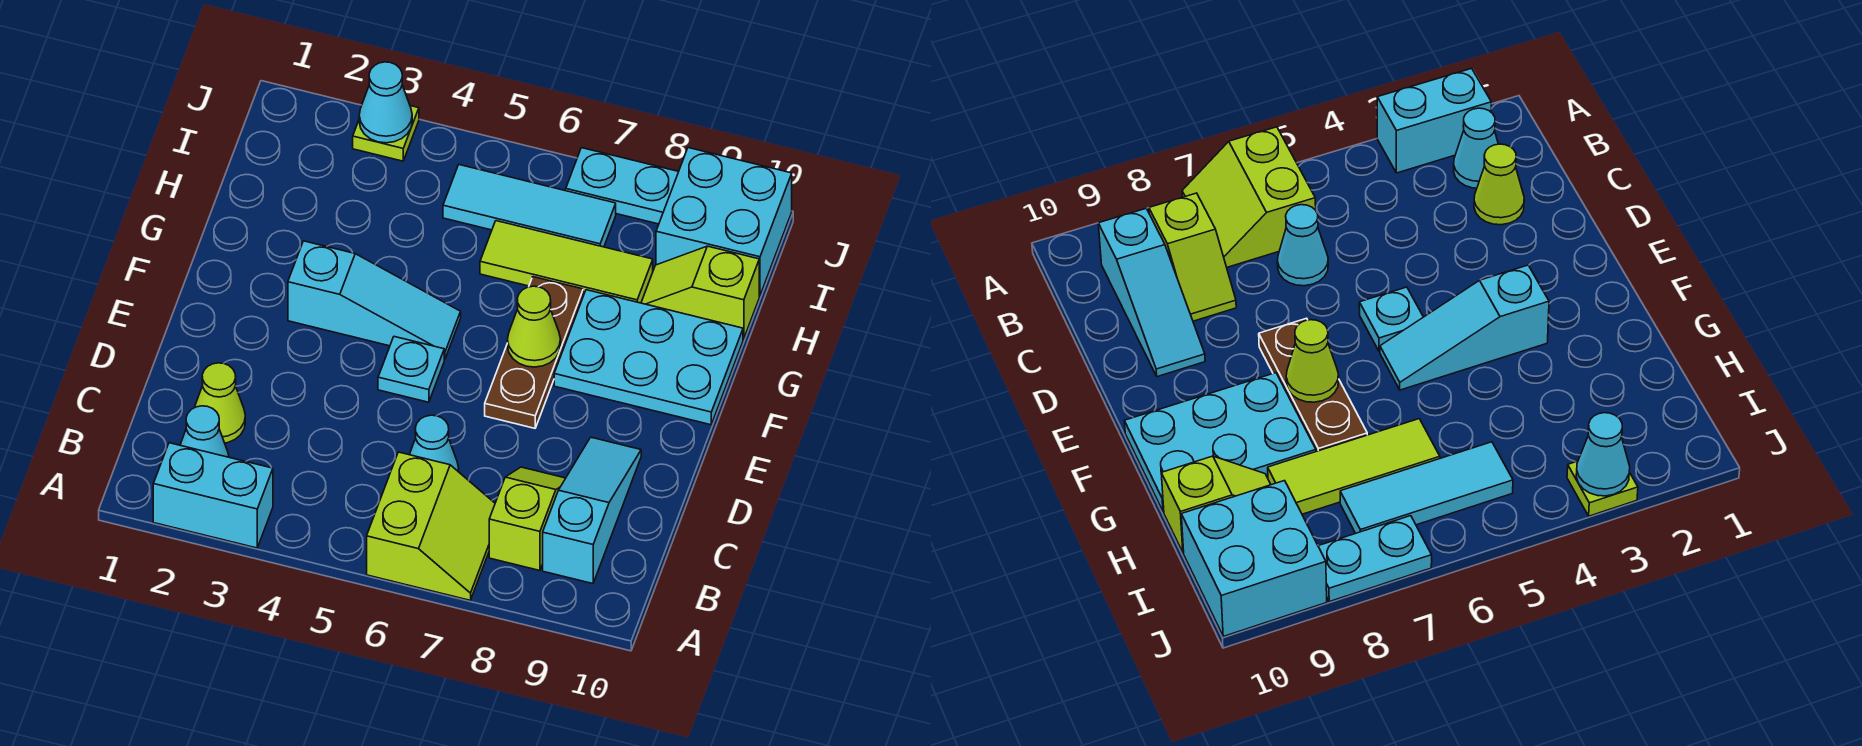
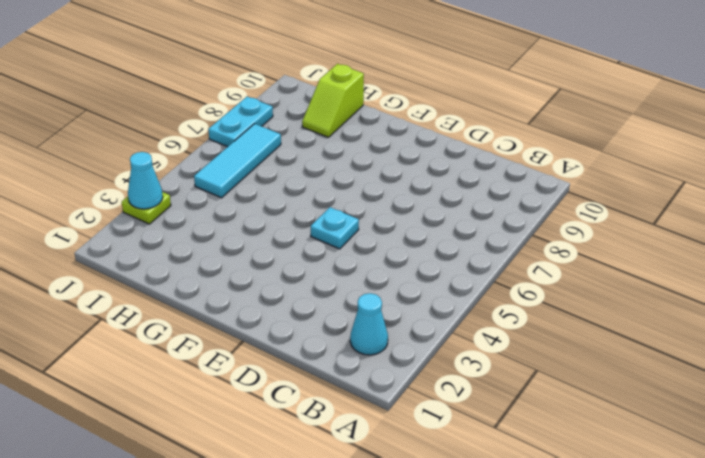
none -> cyan brick A2:A3 level 1
none -> lime slope A6:B7 level 1 top 6
none -> lime slope B8:C8 level 1 top B

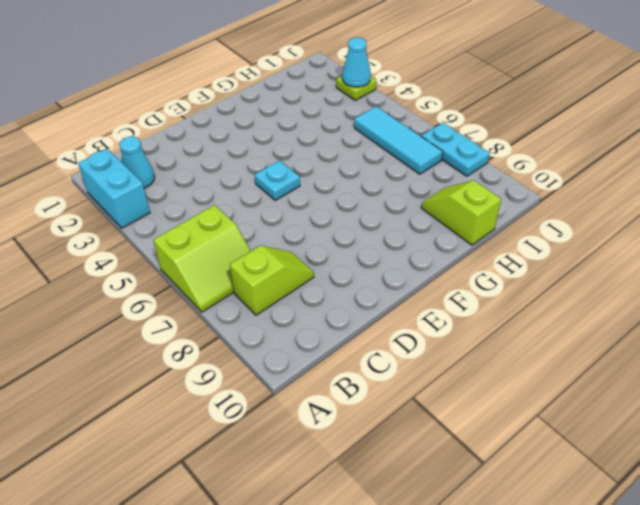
none -> cyan slope B9:D9 level 1 top B
none -> lime cone C2 level 1
none -> cyan cone C6 level 1

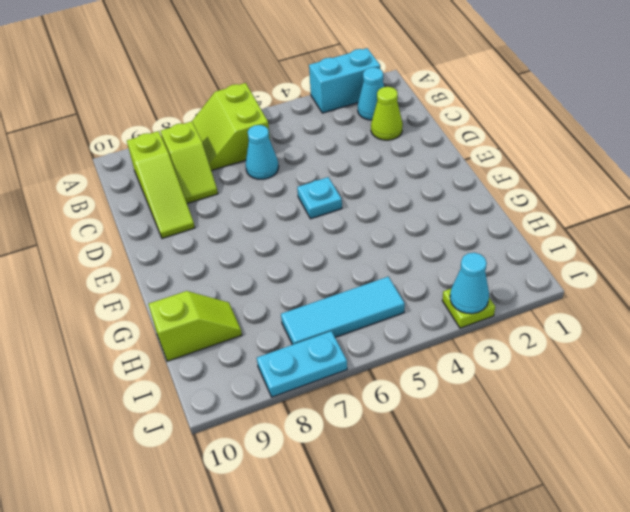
lime slope B9:D9 level 1 top B -> cyan slope B9:D9 level 1 top B
none -> brown plate E7:G7 level 1
none -> cyan slope F3:F5 level 1 top 3
none -> cyan plate F8:G10 level 1

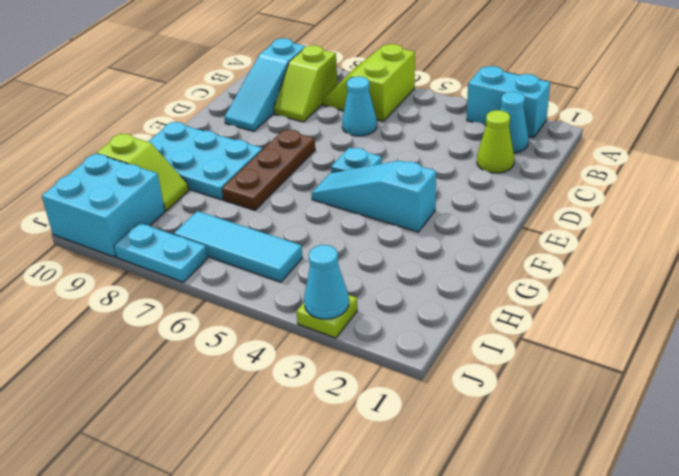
none -> lime tile H6:H8 level 1
none -> lime cone F7 level 2

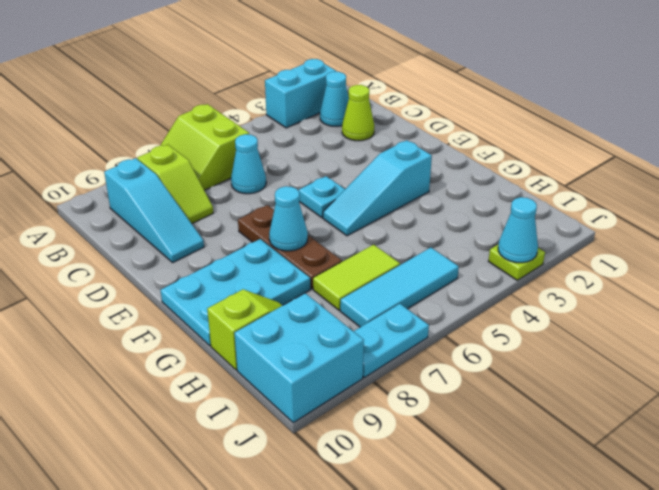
cyan cone F7 level 2 -> lime cone F7 level 2
lime tile H6:H7 level 1 -> lime tile H6:H8 level 1

